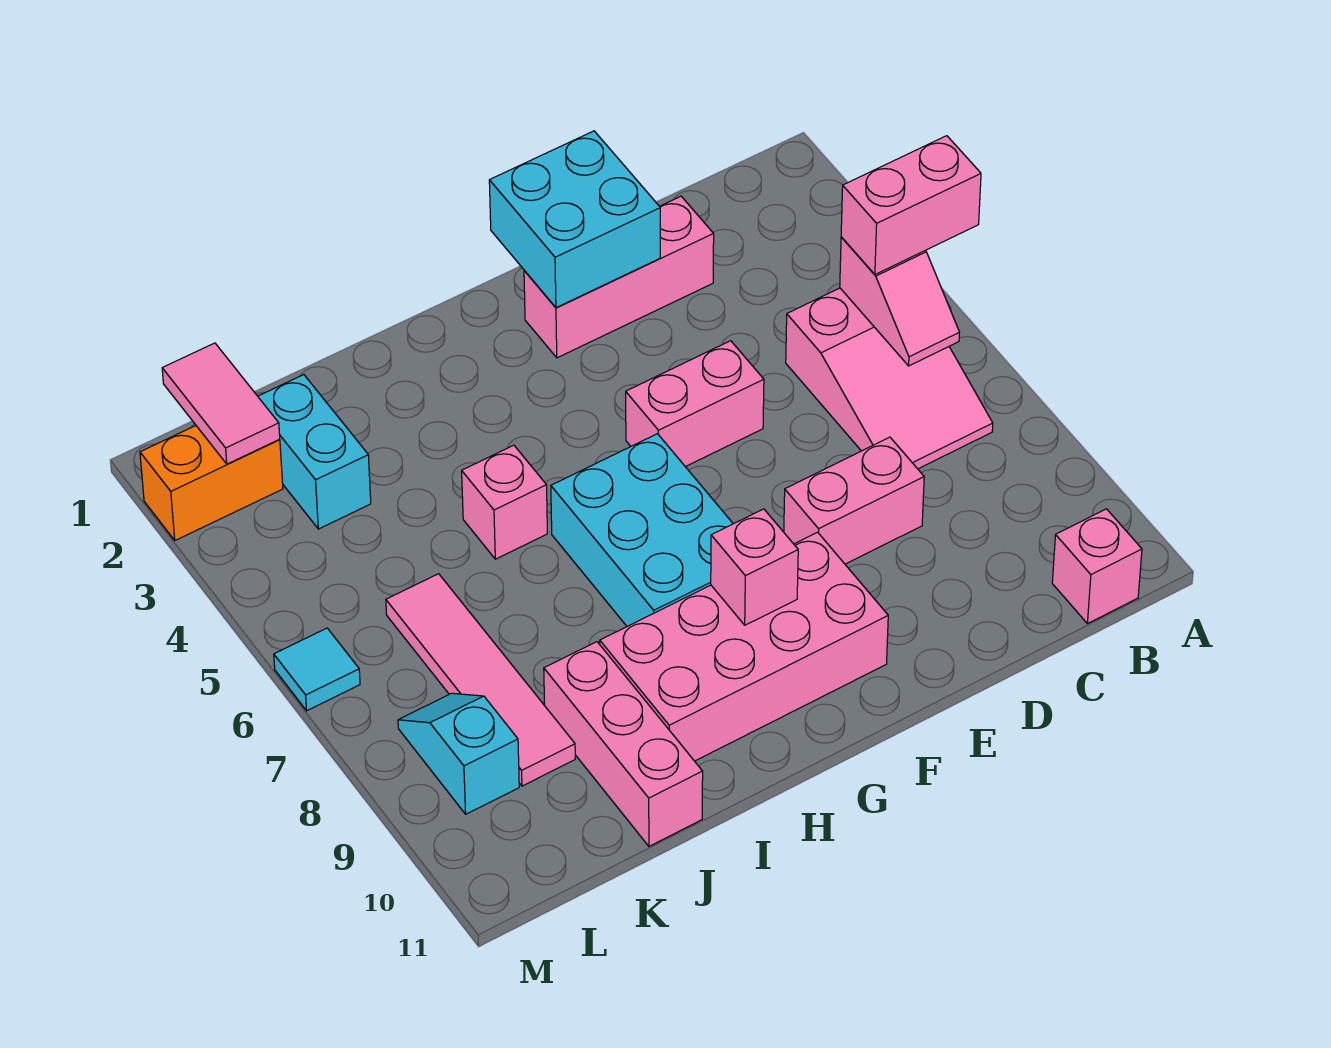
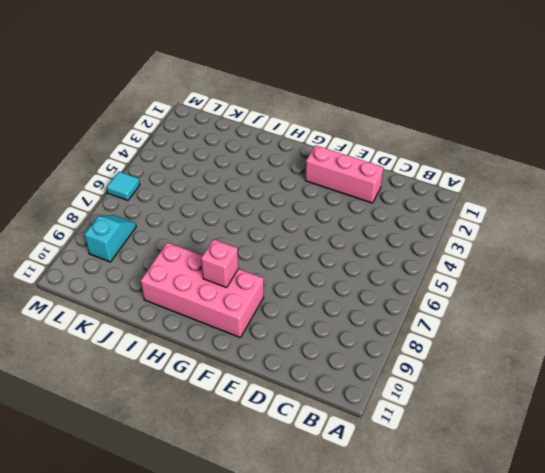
none -> pink slope B5:C7 level 1 top 5
none -> pink brick B11 level 1
none -> pink brick D8:E8 level 1

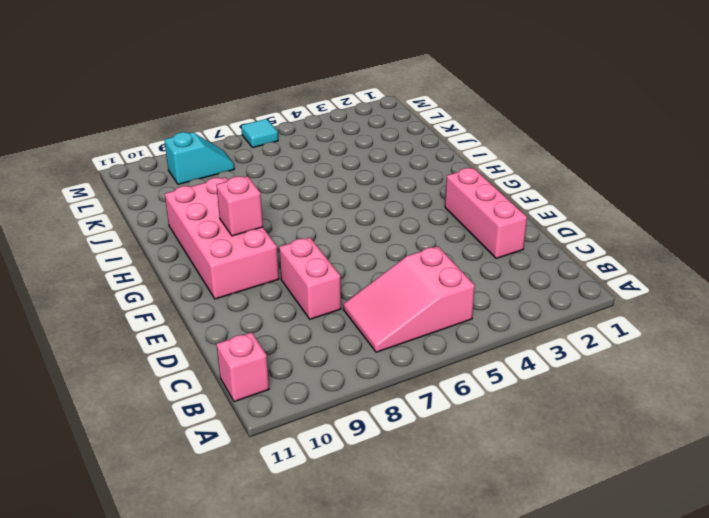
none -> pink brick E5:F5 level 1
none -> cyan brick G6:H8 level 1
none -> pink brick I5 level 1

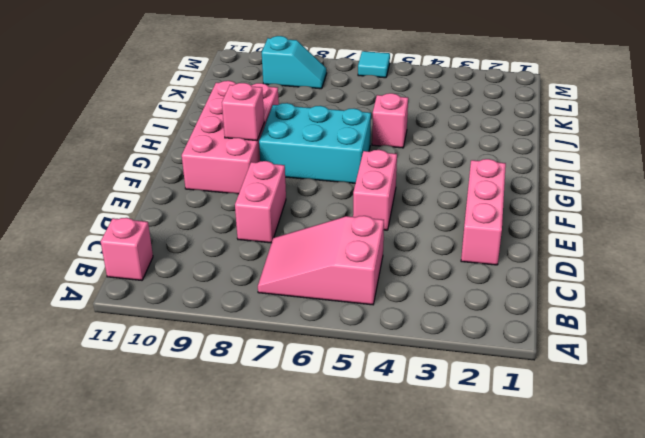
none -> pink brick J9:J11 level 1
none -> cyan brick K2:K3 level 1
none -> pink tile K6:K9 level 1

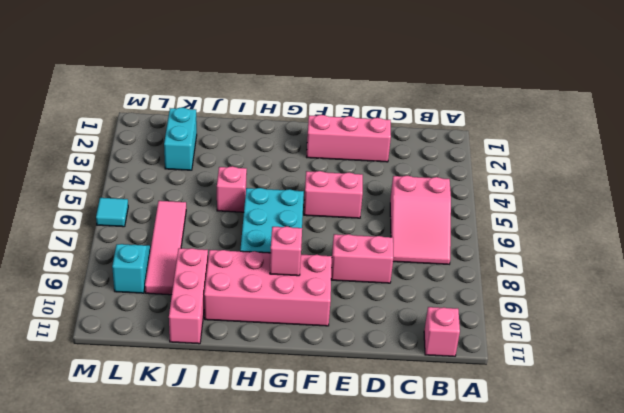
none -> orange brick L2:M2 level 1
none -> pink slope B5:B6 level 2 top 5
none -> cyan brick E1:F2 level 2

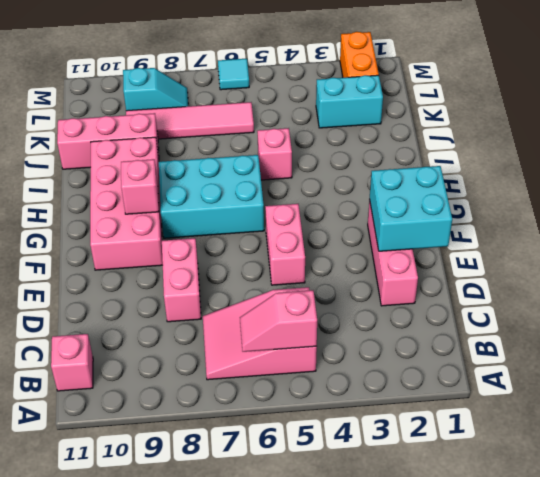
none -> pink tile L1:L2 level 2
none -> pink brick A5:B5 level 3

